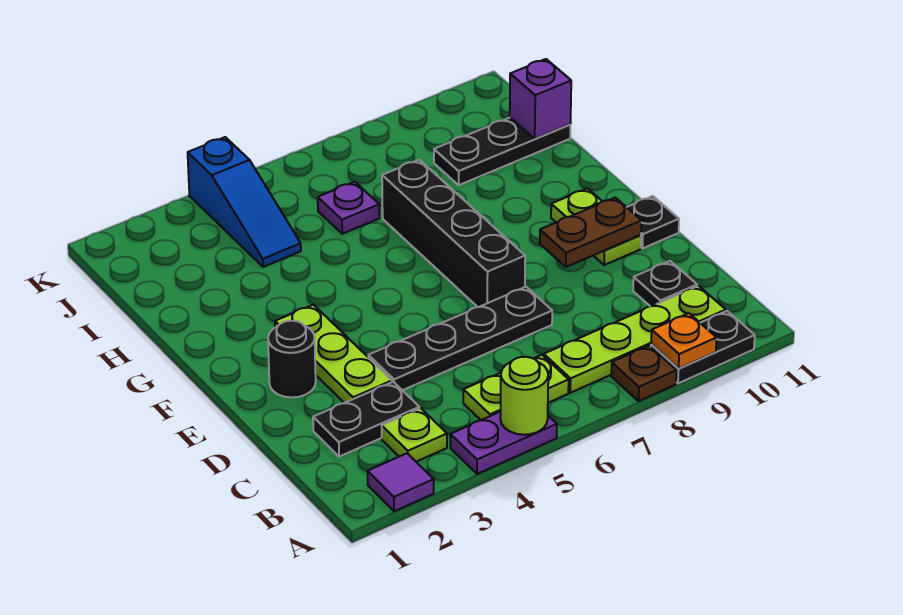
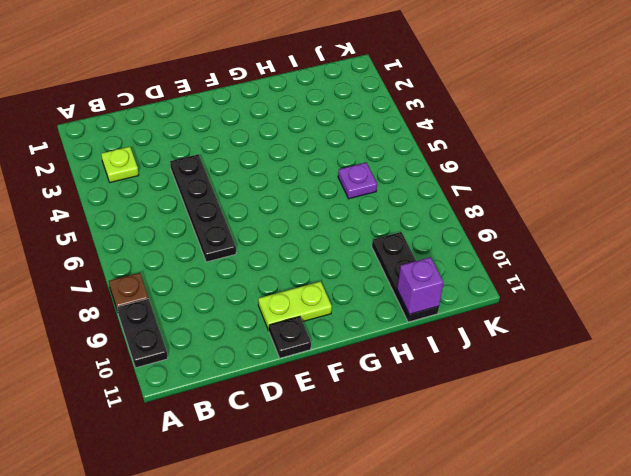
none -> purple tile A2 level 1
none -> purple plate A4:A5 level 1
none -> lime plate B5:B6 level 1

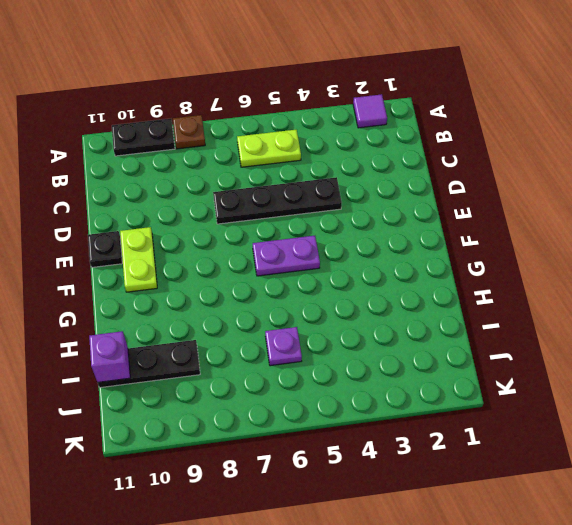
purple plate F5:F6 level 1 -> purple plate A4:A5 level 1
none -> lime plate B3 level 1
none -> lime plate B7:B10 level 1
none -> black plate C2:C3 level 1

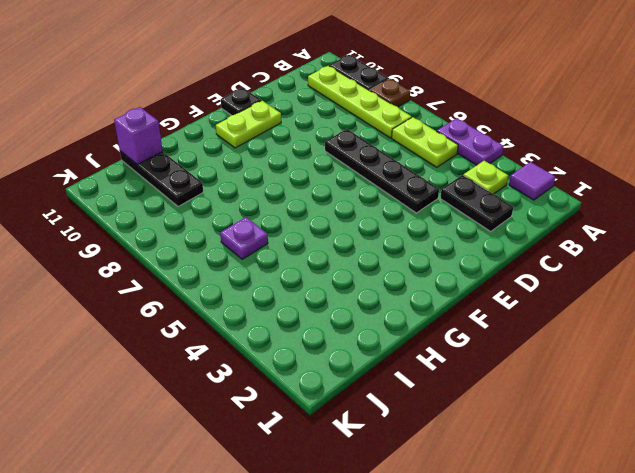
none -> black plate C10 level 1
none -> lime plate D3:F3 level 1
none -> black round brick E2 level 1

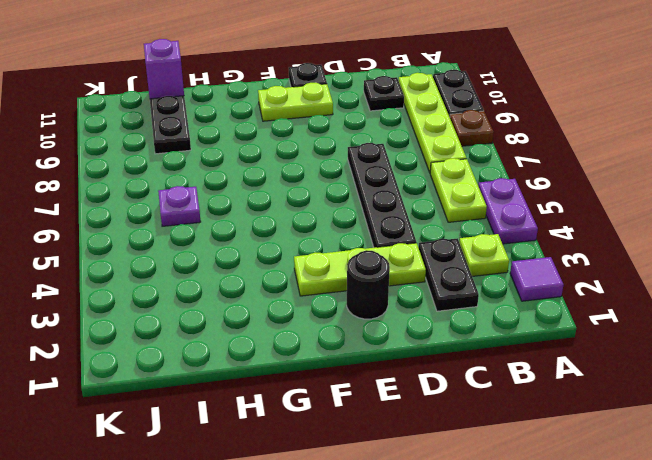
none -> black brick E7:H7 level 1
none -> blue slope I4:K4 level 1 top K
none -> lime round brick A5 level 2

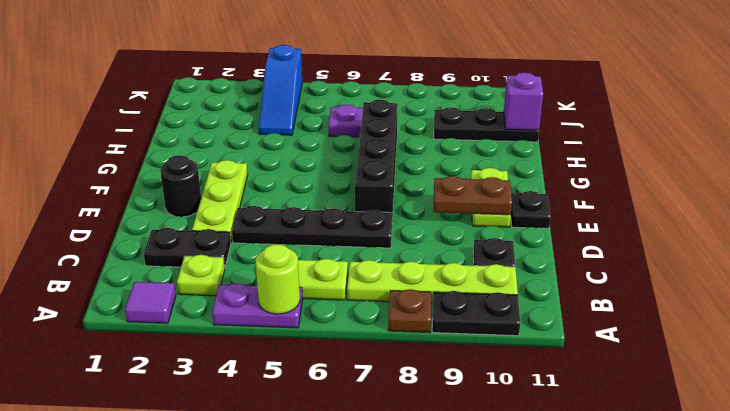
none -> orange plate A9 level 2

